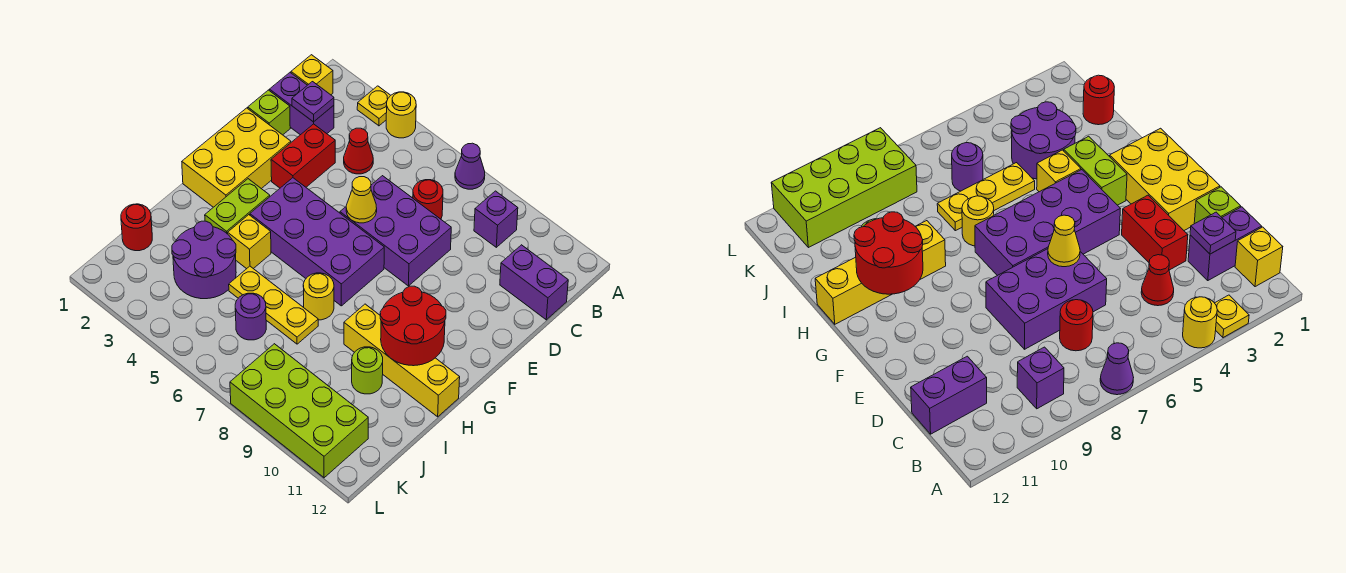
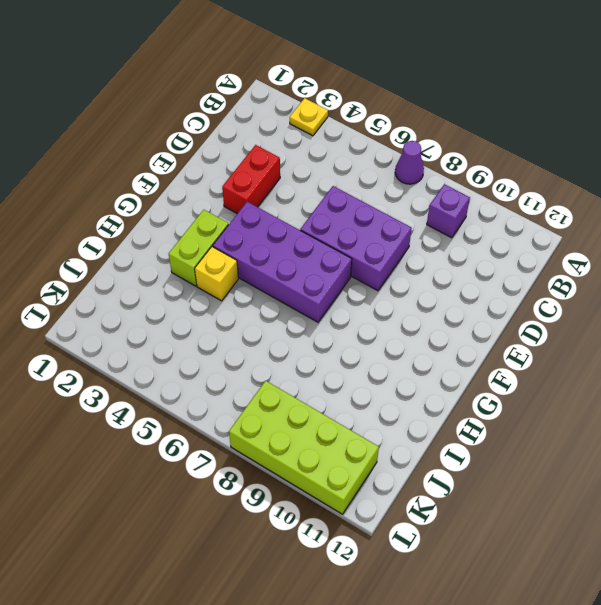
none -> yellow round brick A4 level 1
none -> yellow brick B1 level 1
none -> purple brick C1:C2 level 1

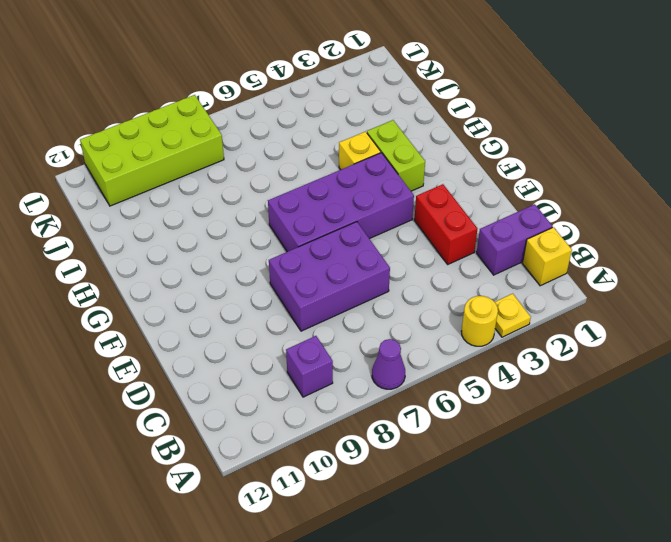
none -> red cone C4 level 1
none -> red round brick C7 level 1
none -> purple brick C11:C12 level 1

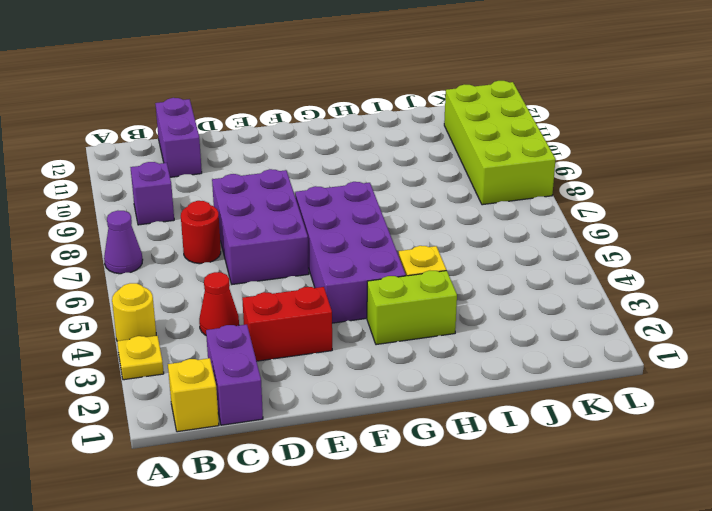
none -> lime brick D1 level 1
none -> yellow brick E1:G2 level 1
none -> yellow round brick H7 level 1

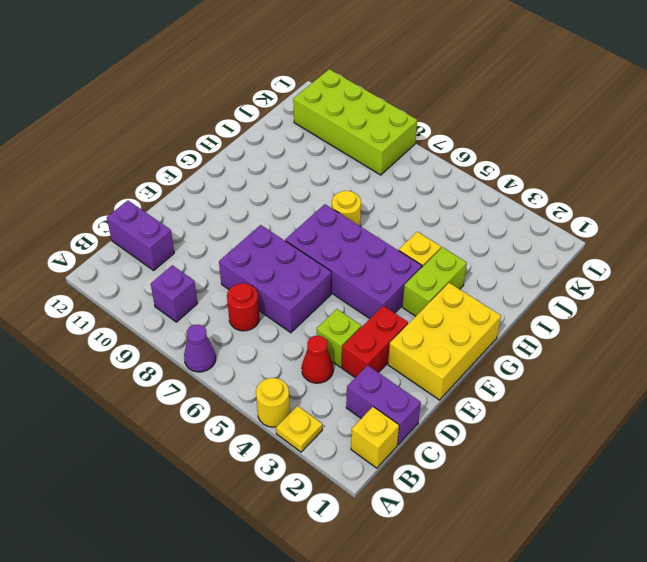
lime brick D4 level 1 -> lime brick D1 level 1
none -> yellow brick H9:H12 level 1
none -> purple round brick I3:J4 level 1
none -> yellow plate I5:I7 level 1

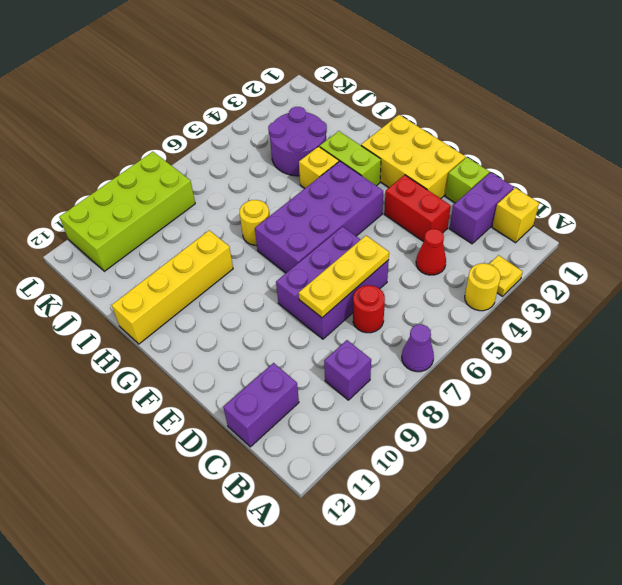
yellow plate D6:D8 level 2 -> yellow plate I5:I7 level 1
none -> lime round brick I10 level 1
none -> red round brick J1 level 1
none -> purple round brick J6 level 1

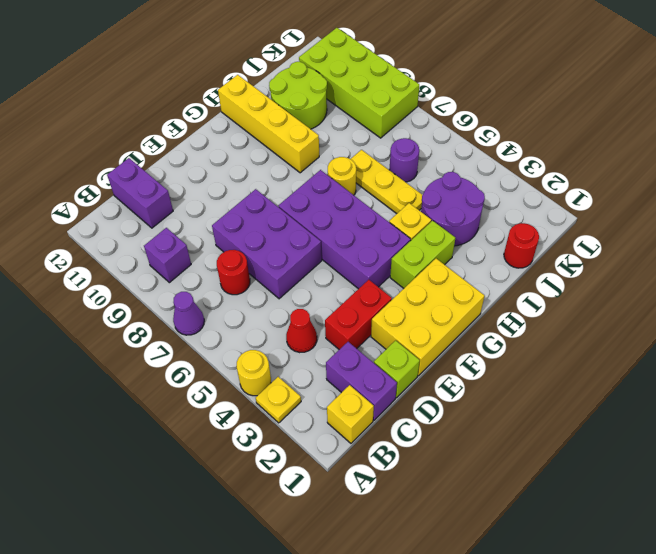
lime round brick I10:J11 level 1 -> lime round brick I10 level 1
none -> purple plate C2 level 2
none -> yellow cone E6 level 2
none -> red round brick G10:H11 level 2

